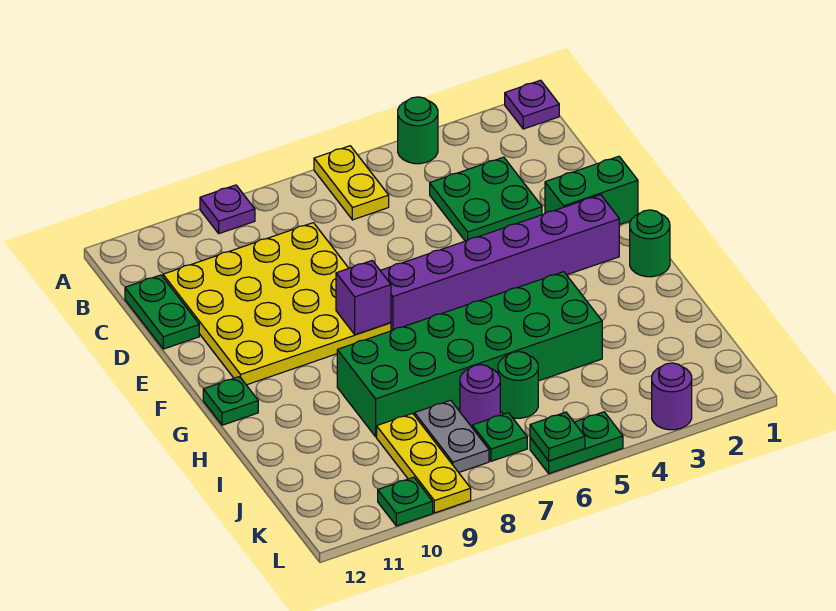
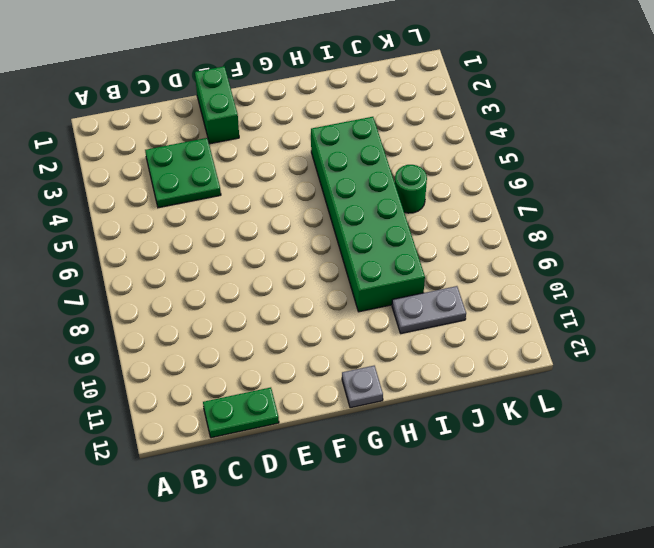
grey plate G12 level 1 -> green plate G12 level 1
grey plate I10:J10 level 1 -> grey plate J8:K8 level 1
none -> purple plate A1 level 1
none -> green round brick A4 level 1
none -> yellow plate A6:B6 level 1

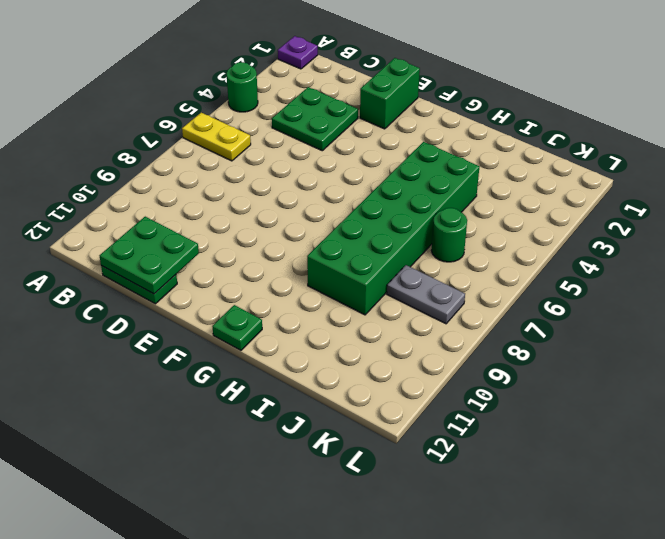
green plate C11:D12 level 2 -> none
none -> purple plate A9 level 1
none -> yellow plate C8:F11 level 1
none -> purple brick F2:F7 level 1

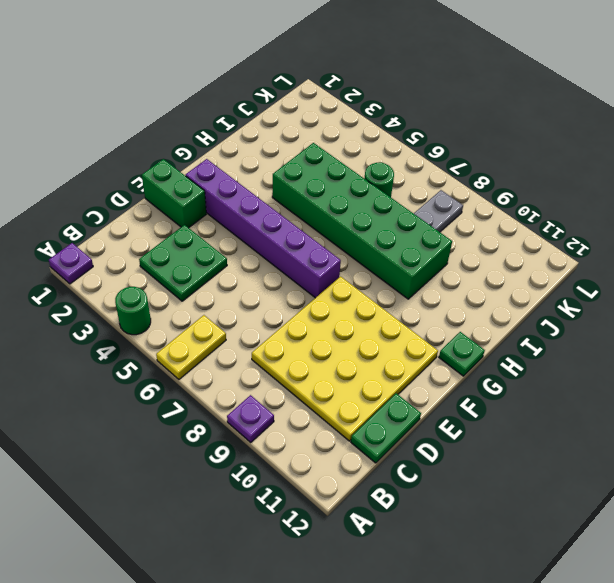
none -> green round brick G1 level 1
none -> purple round brick J7 level 1
none -> yellow plate J9:L9 level 1

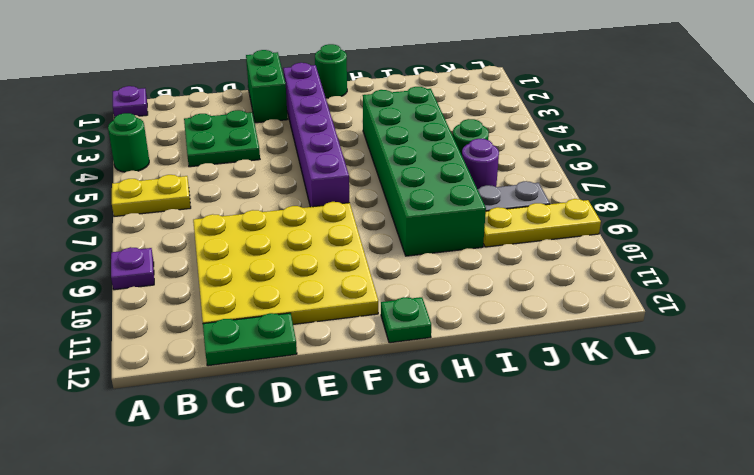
none -> green plate K7 level 1
none -> purple round brick L3 level 1
none -> green plate L5:L6 level 1

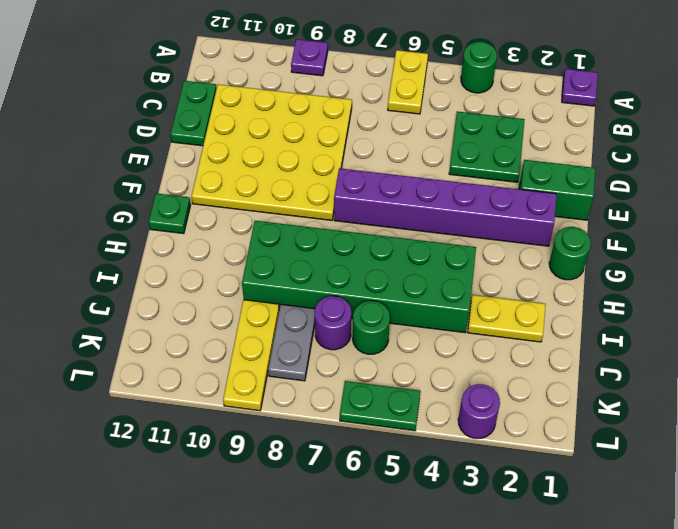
yellow plate I2:I3 level 1 -> none
none -> green plate K7 level 1
none -> green plate L10 level 1
none -> purple brick F8 level 2

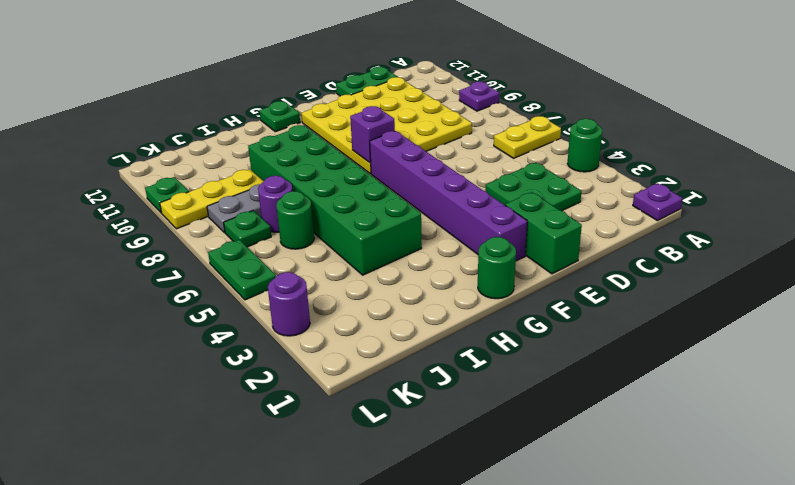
none -> green plate L6 level 2

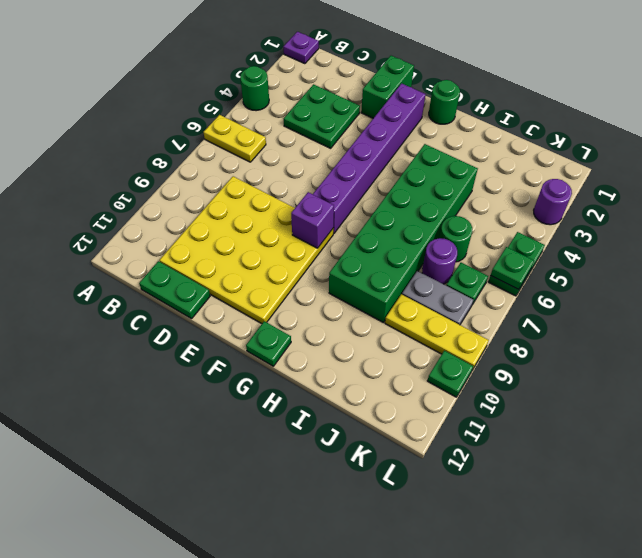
none -> purple plate A9 level 1

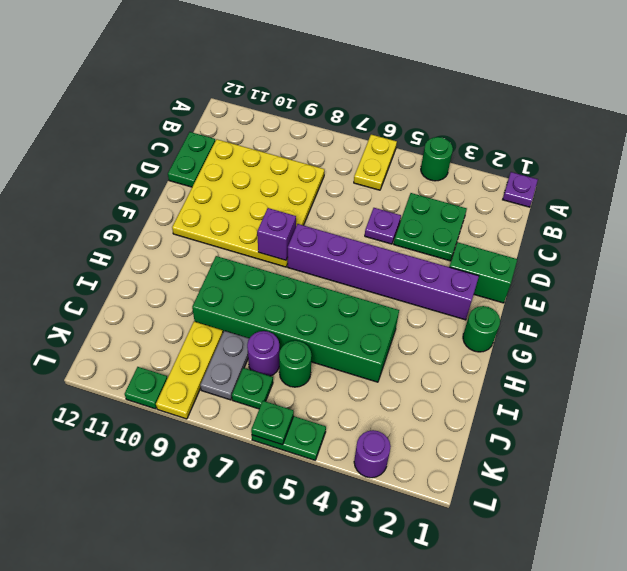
purple plate D5 level 1 -> purple plate A9 level 1
none -> green plate G12 level 1

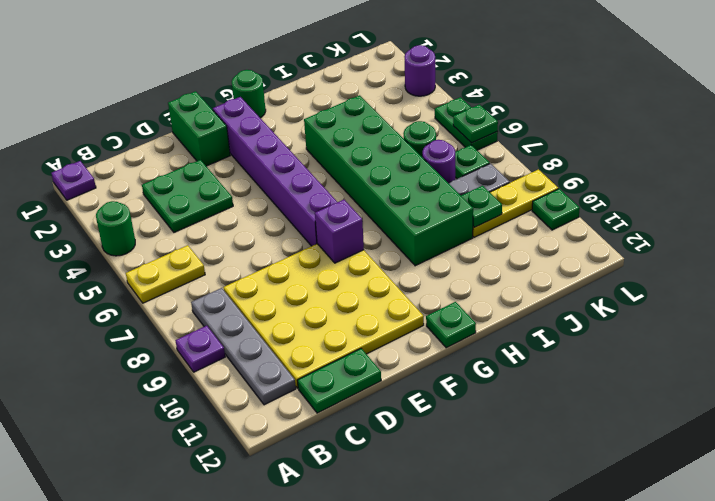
grey plate B8:B11 level 1 -> none
green plate J9 level 2 -> none

